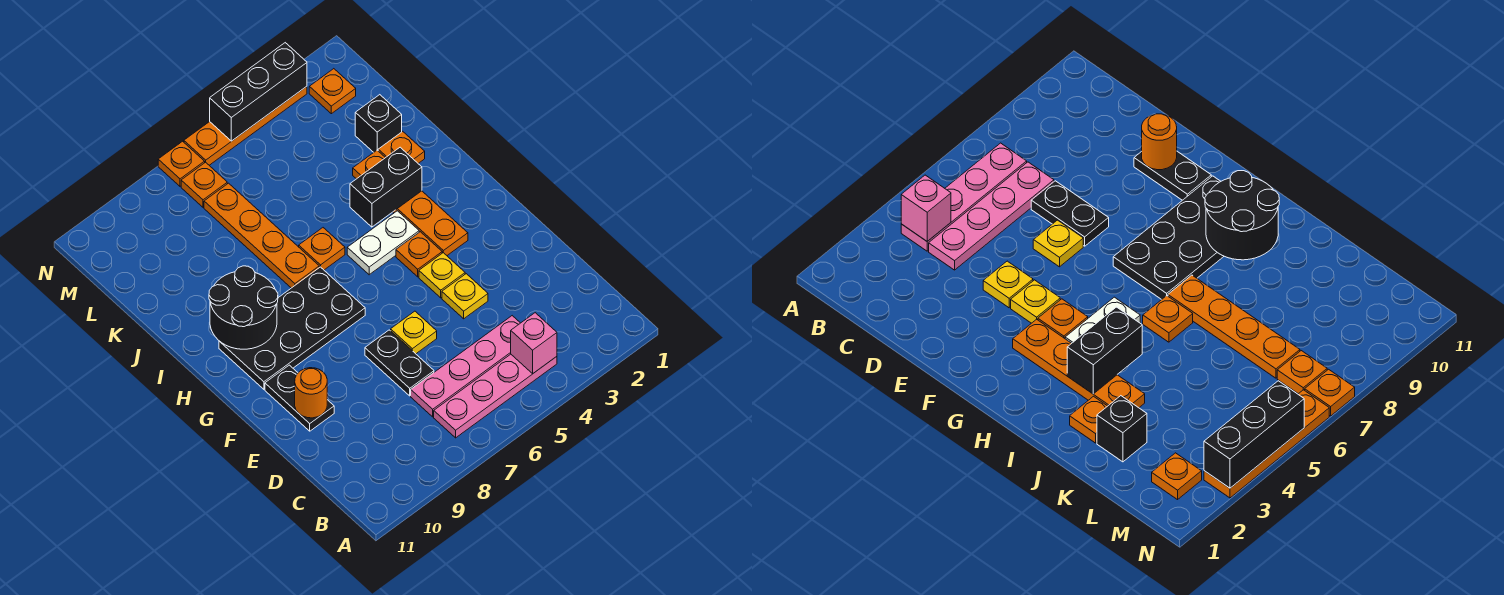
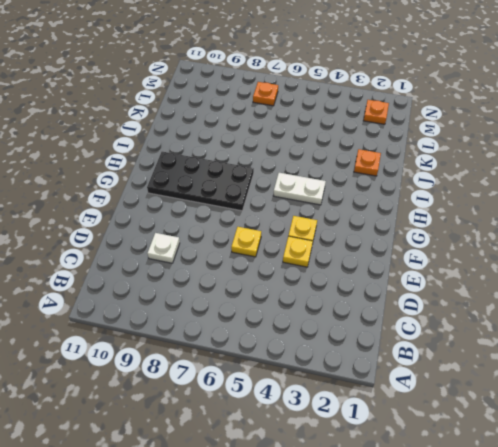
white plate D9 level 1 -> none
none -> pink plate B4:B7 level 1
none -> pink plate C4:C7 level 1
none -> black plate D7:E7 level 1

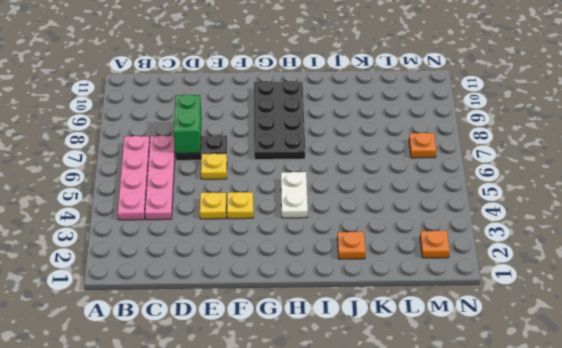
green brick D7:D8 level 2 -> none
none -> black plate E10:F10 level 1
none -> orange plate G3:J3 level 1
none -> orange plate G4 level 1

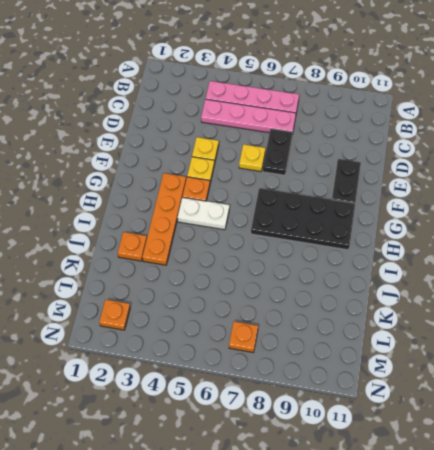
none -> orange plate I6 level 1
none -> orange plate I7:L7 level 1
none -> black brick K2 level 1

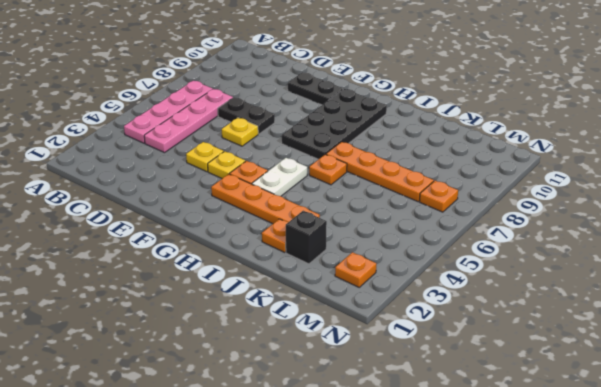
none -> orange plate N3:N6 level 1
none -> orange plate N7 level 1
none -> pink brick B4 level 2

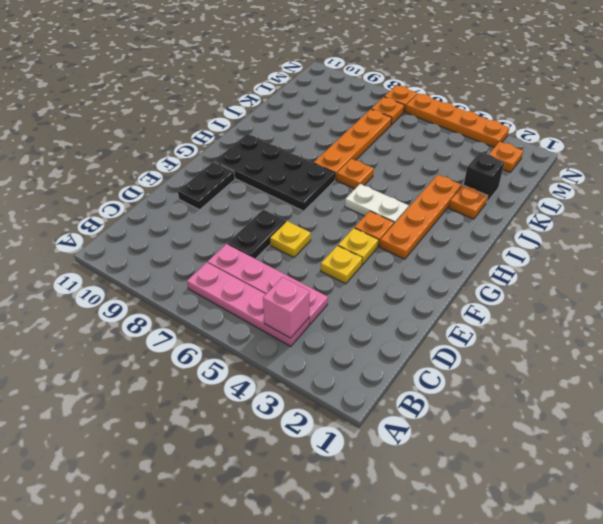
none -> orange round brick E10 level 2
none -> black round brick H9:I10 level 2
none -> black brick I3:I4 level 2

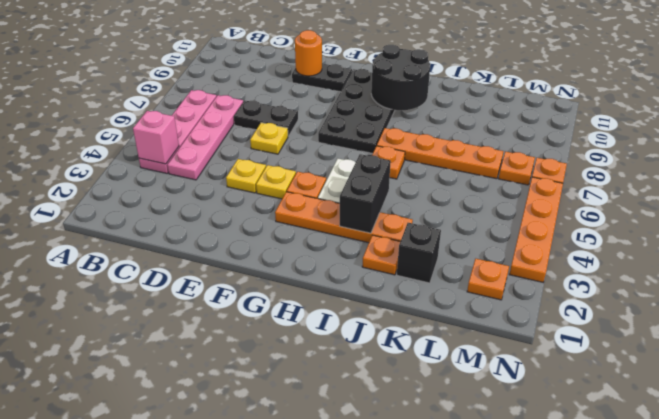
none -> black brick N3:N5 level 2

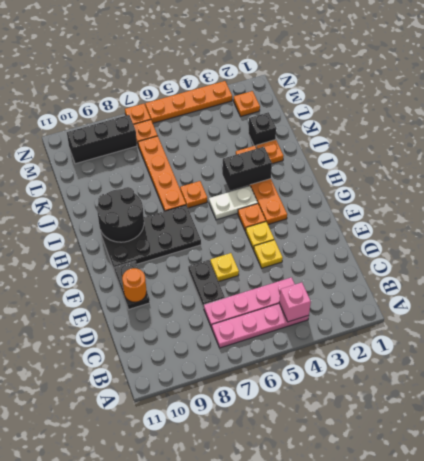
black brick M8:M10 level 1 -> black brick N3:N5 level 2

